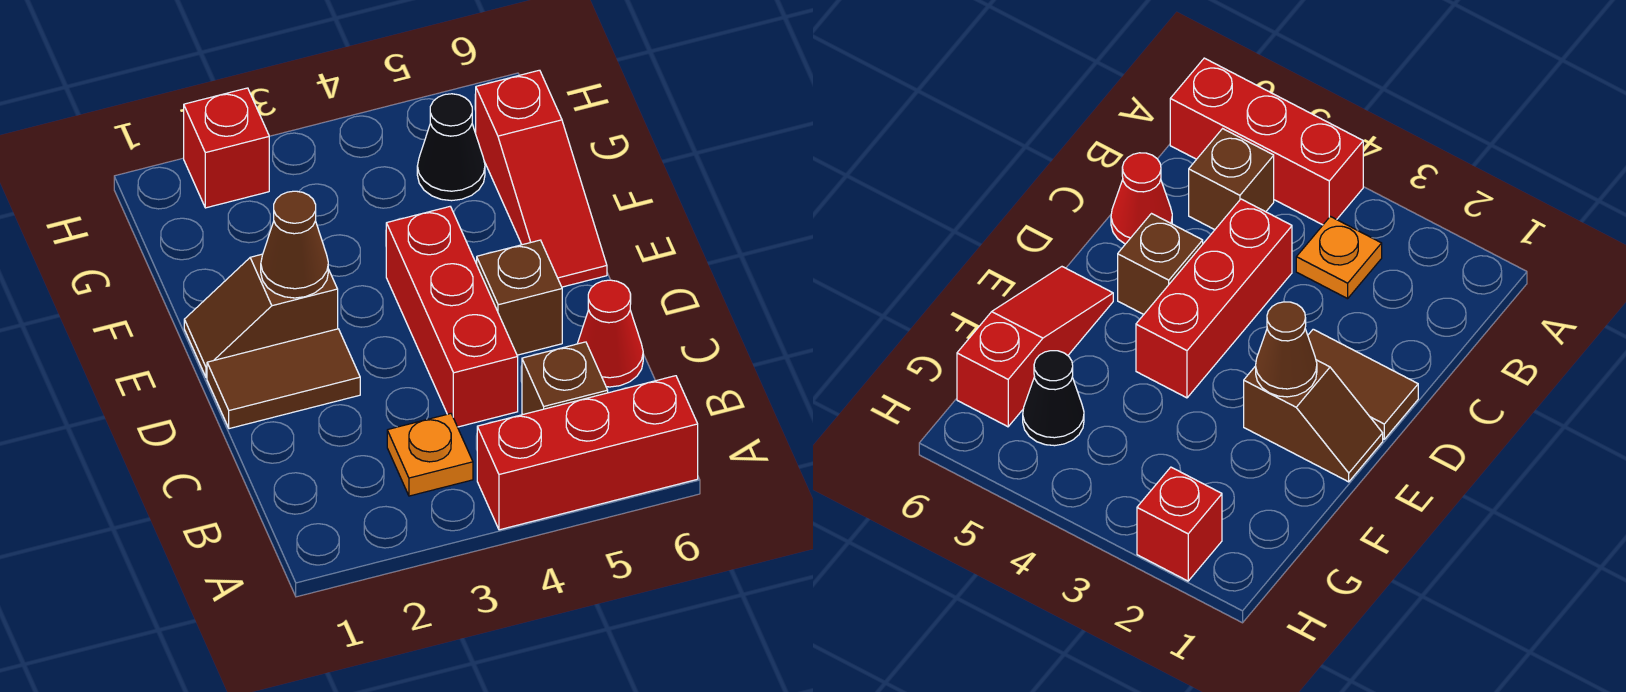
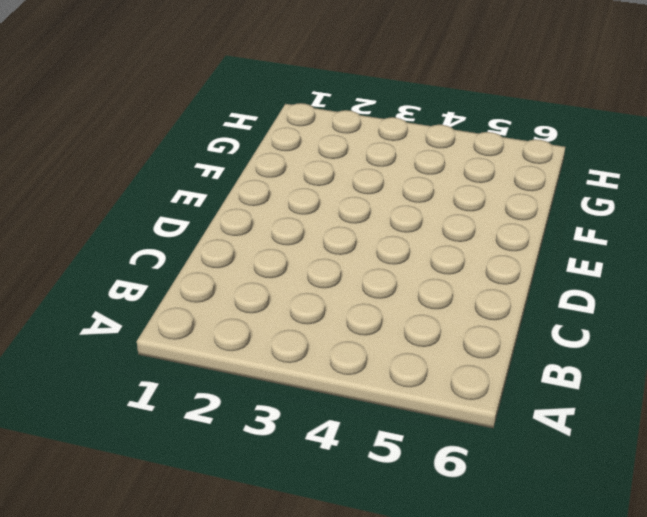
none -> red brick A4:A6 level 1
none -> orange plate B3 level 1
none -> brown brick B5 level 1

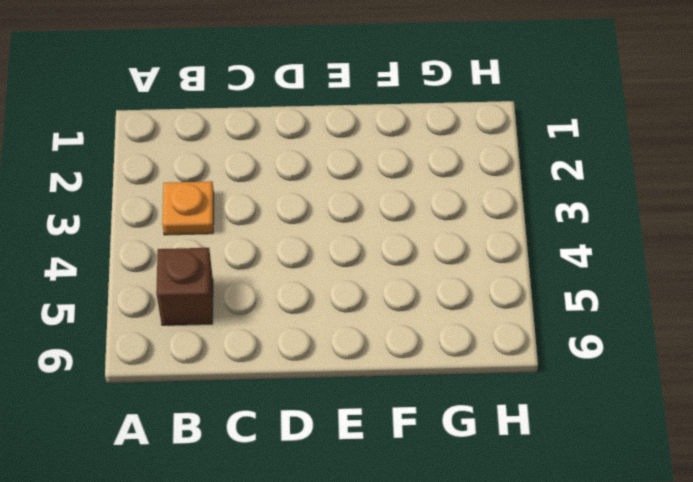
none -> red brick A4:A6 level 1
none -> red brick C4:E4 level 1
none -> red cone C6 level 1

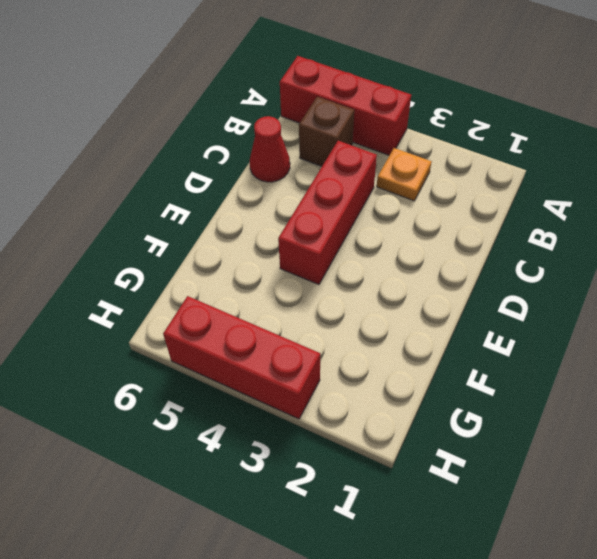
red brick H3:H5 level 1 -> none
none -> brown tile D1:D2 level 1
none -> brown brick D5 level 1
none -> brown slope E1:E2 level 1 top 2

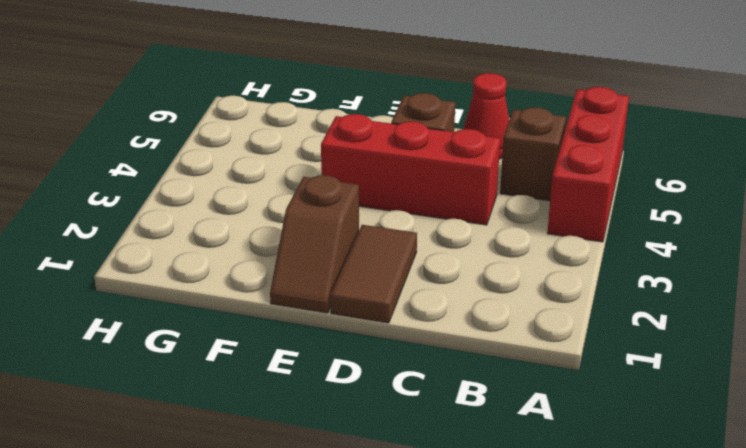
none -> orange plate B3 level 1
none -> red slope E6:G6 level 1 top G
none -> black cone G5 level 1

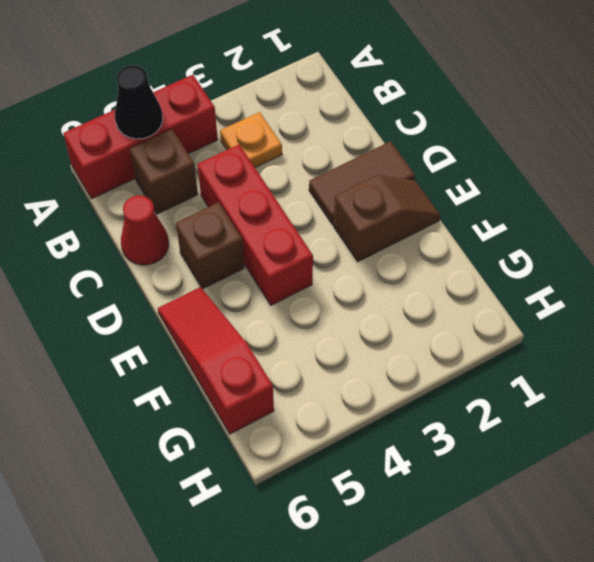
black cone A5 level 2 -> black cone G5 level 1
none -> red brick H2 level 1
none -> brown cone E2 level 2

